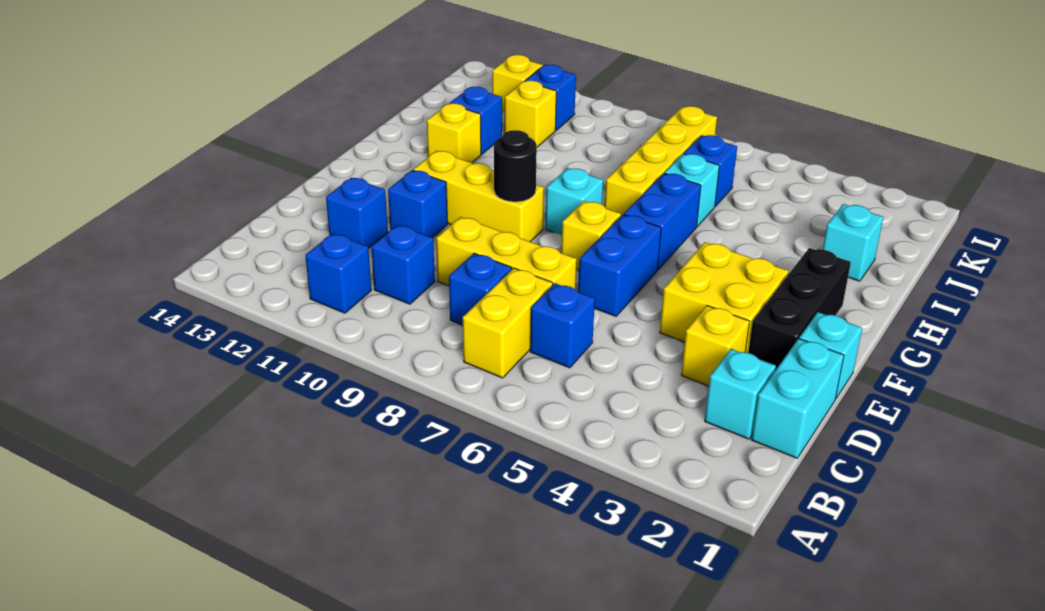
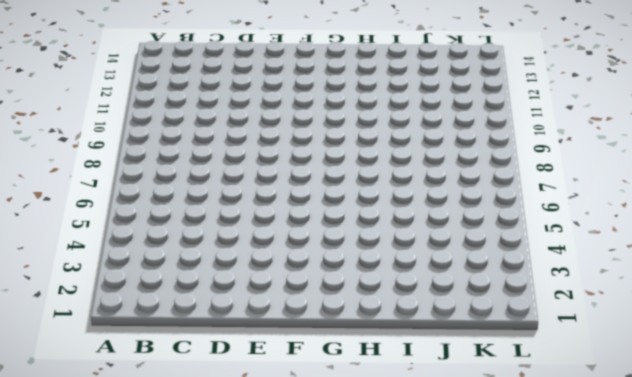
none -> yellow brick B7:C7 level 1
none -> blue brick B11 level 1
none -> cyan brick C1:D1 level 1

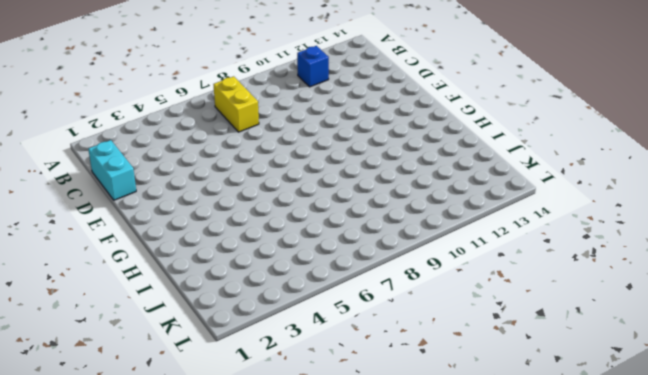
none -> cyan brick C2 level 1
none -> blue brick C6 level 1
none -> blue brick C8 level 1

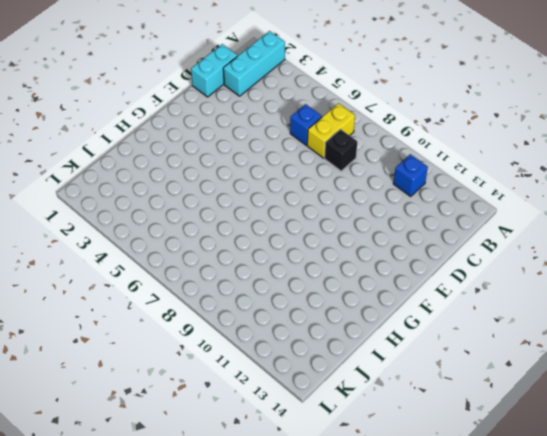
cyan brick A2:C2 level 1 -> cyan brick C2 level 1
black brick C8 level 1 -> blue brick C8 level 1
none -> blue brick C10 level 1
none -> yellow brick D3 level 1
none -> yellow brick D7:D9 level 1

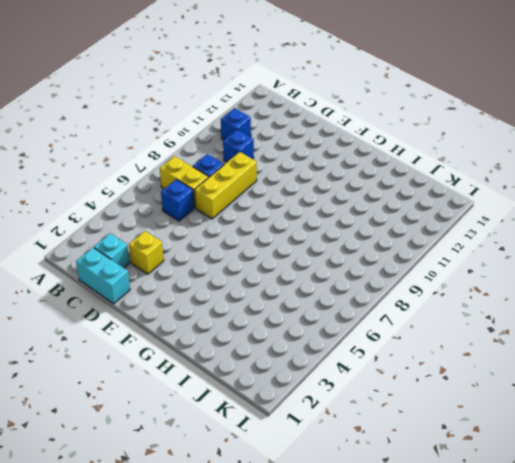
none -> blue brick D12 level 1
none -> cyan brick E1 level 1
none -> black brick E2:G2 level 1

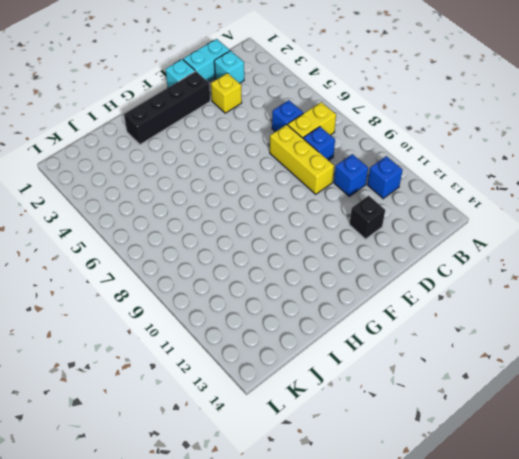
black brick D12 level 1 -> blue brick D12 level 1
black brick E2:H2 level 1 -> black brick E2:G2 level 1
none -> yellow brick E3:F4 level 1
none -> blue brick E6:F6 level 1
none -> blue brick E11 level 1

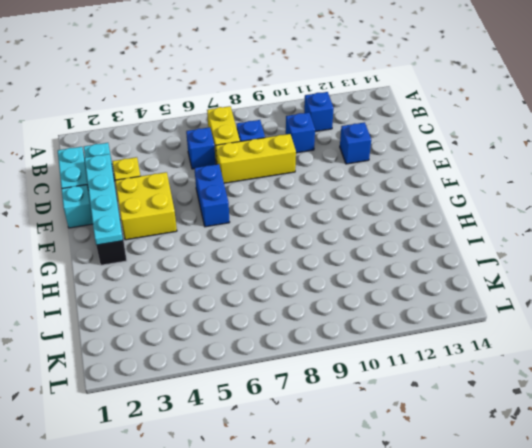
cyan plate D2:G2 level 2 -> none
none -> blue brick E11 level 1
none -> yellow brick F7 level 1
none -> yellow brick F9:F11 level 1

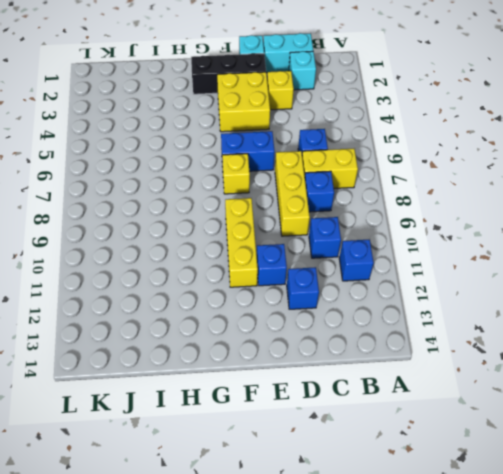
none -> blue brick G6:H6 level 1
none -> cyan brick G8 level 1
none -> yellow brick H7:K7 level 1

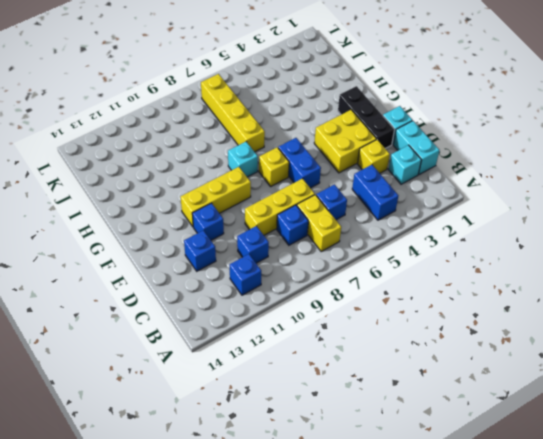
blue brick B4:C4 level 1 -> blue brick G6:H6 level 1
none -> yellow brick H12 level 1
none -> cyan brick I2 level 1
none -> cyan brick I6 level 1

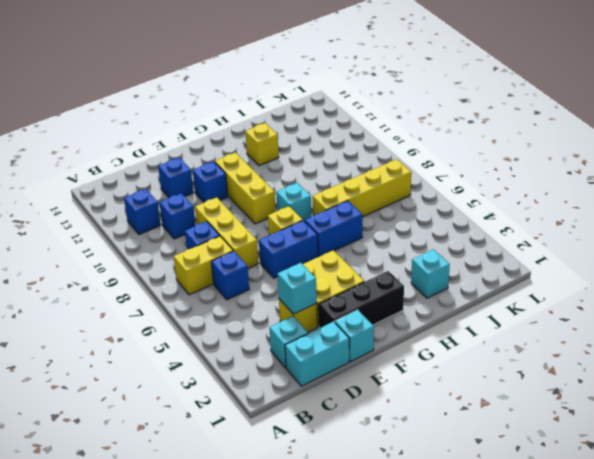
cyan brick D3 level 2 -> cyan brick I6 level 1
none -> blue brick I12 level 1
none -> blue brick J6 level 1
none -> yellow brick J11 level 1

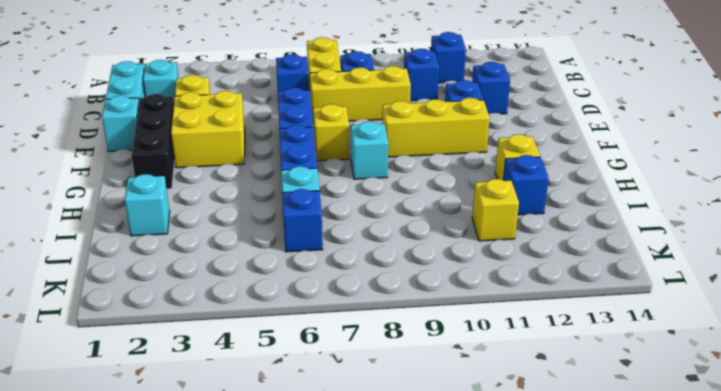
none -> yellow brick H7:K7 level 1
none -> blue brick K11 level 1
none -> yellow brick K12 level 1

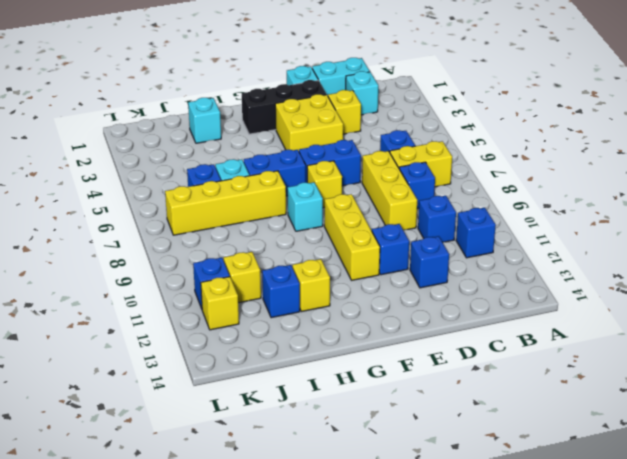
none -> black round brick F9 level 2

